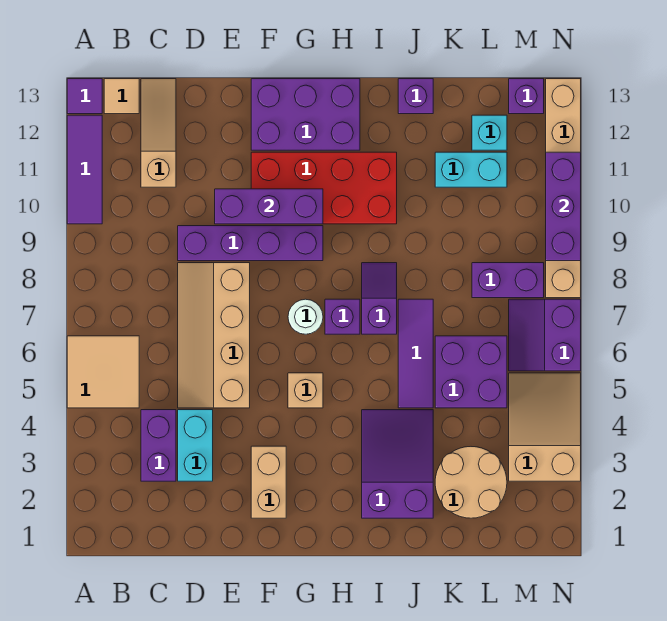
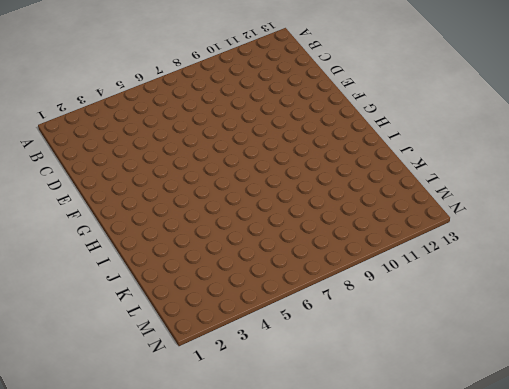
none -> tan tile A5:B6 level 1
none -> purple tile A10:A12 level 1
none -> purple tile A13 level 1
none -> tan tile B13 level 1

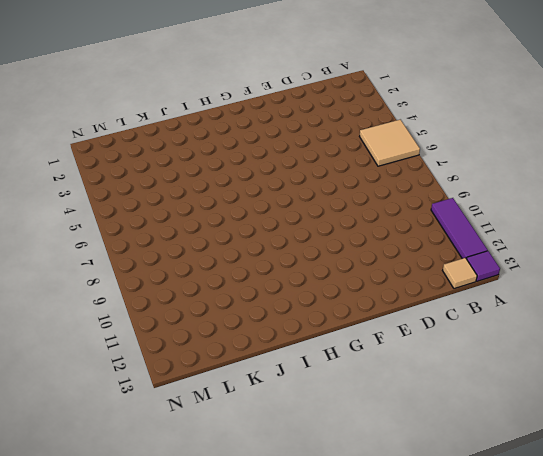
none -> purple brick C3:C4 level 1
none -> tan slope C11:C13 level 1 top 11
none -> cyan brick D3:D4 level 1
none -> tan slope D5:E8 level 1 top E

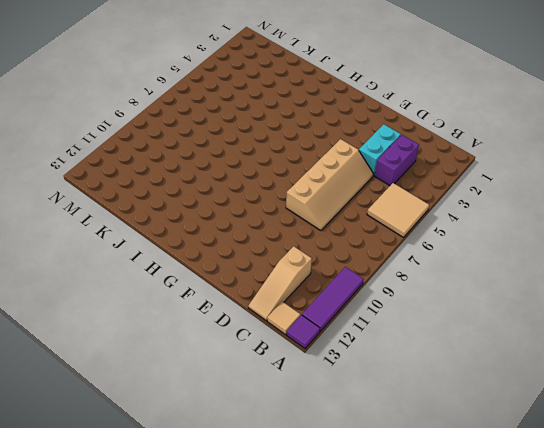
none -> purple brick D9:G9 level 1
none -> tan brick F2:F3 level 1
none -> red brick F10:I11 level 1
none -> purple brick F12:H13 level 1

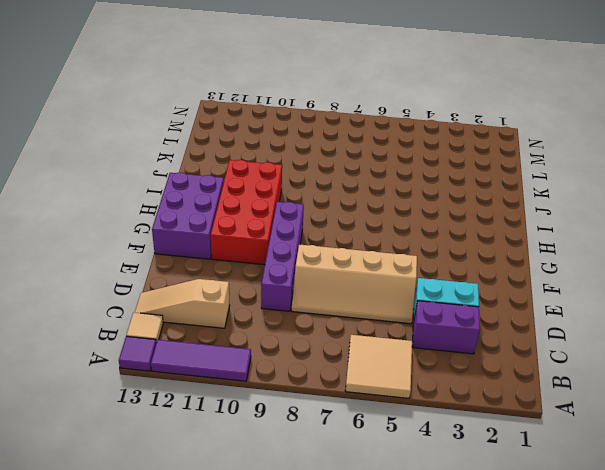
none -> tan brick F2:F3 level 1
none -> tan brick G5 level 1
none -> white round brick G7 level 1
none -> purple brick H7 level 1

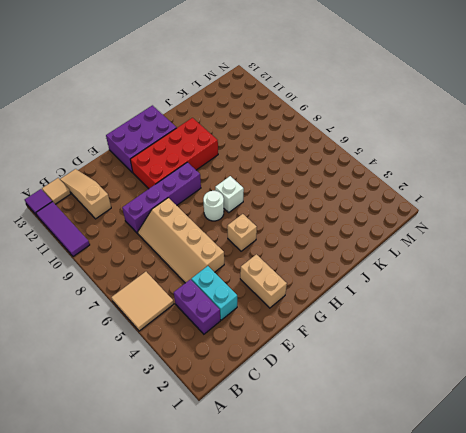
white brick H7 level 1 -> purple brick H7 level 1
none -> purple slope I2:J4 level 1 top 2
none -> purple slope I7:I8 level 1 top 7
none -> purple tile J5:J7 level 1
none -> purple brick J13 level 1

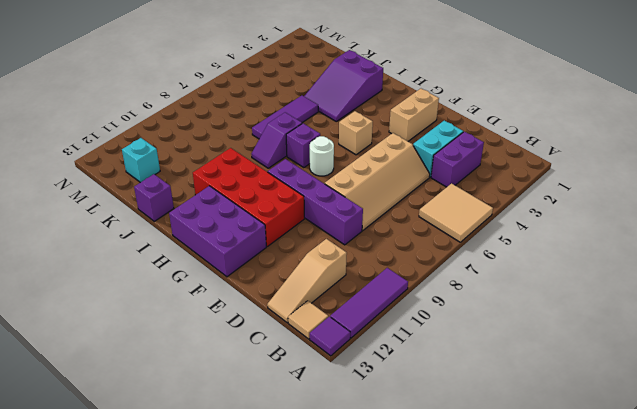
none -> tan round brick K2:L3 level 1
none -> purple brick K5:L6 level 1
none -> cyan brick K11:L11 level 1
none -> purple brick L8:M8 level 1

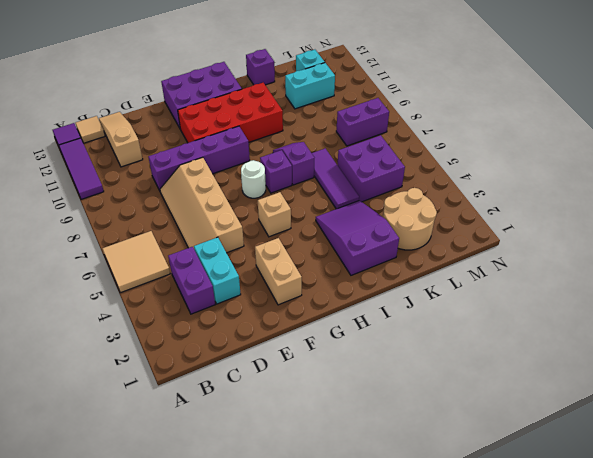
none -> tan slope M3:N5 level 1 top 3
none -> purple slope M6:N7 level 1 top N
none -> purple brick M13 level 1
none -> tan brick N8:N13 level 1

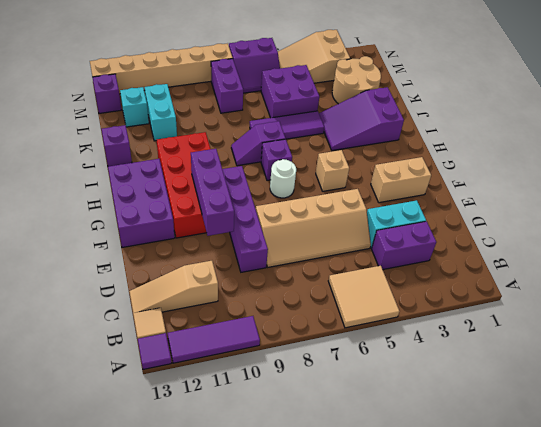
none -> purple brick N9:N11 level 2

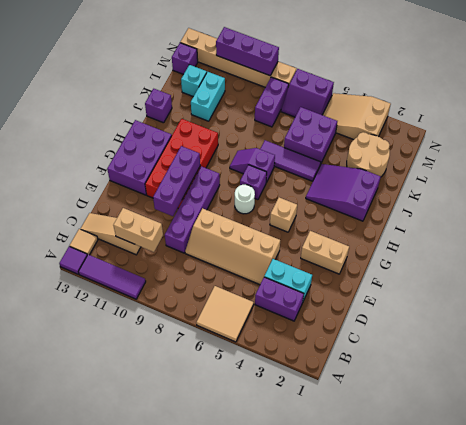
tan brick C10:C11 level 2 -> none

